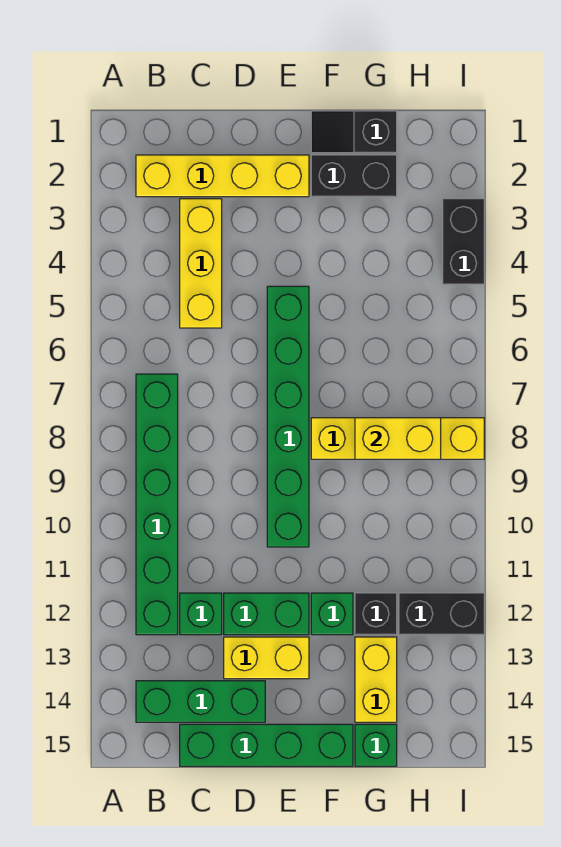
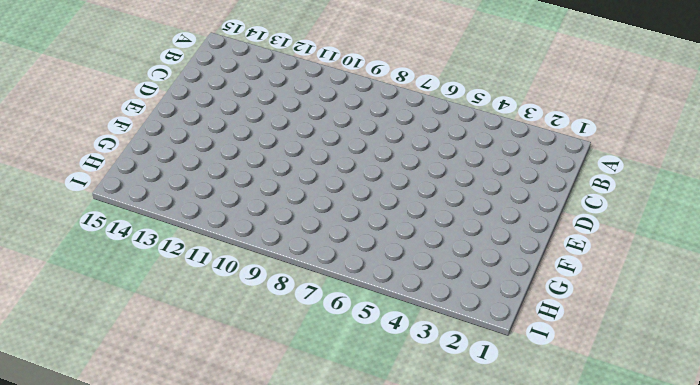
none -> yellow brick B2:E2 level 1
none -> green brick B7:B12 level 1
none -> green brick B14:D14 level 1

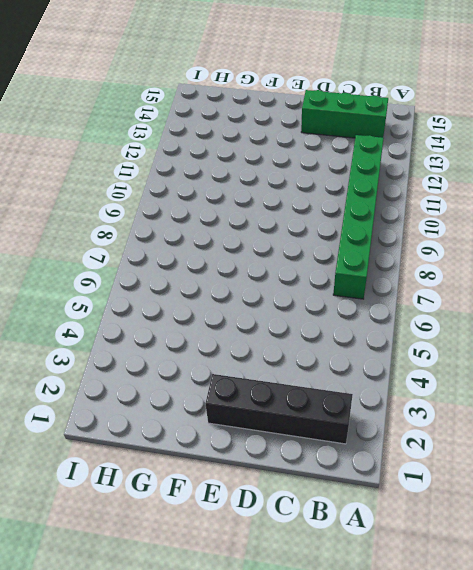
black brick B2:E2 level 1 -> yellow brick B2:E2 level 1
none -> yellow brick C3:C5 level 1
none -> green brick C12 level 1
none -> green brick C15:F15 level 1

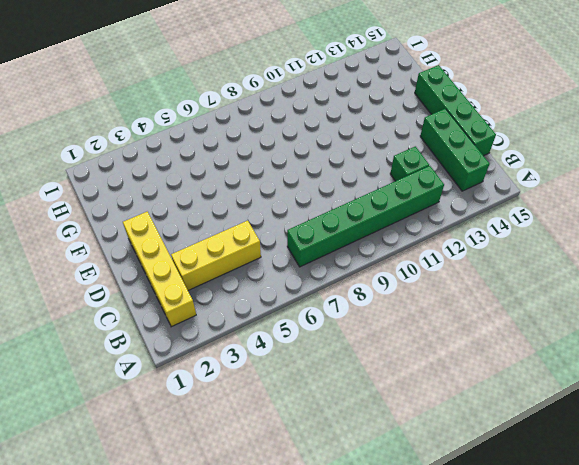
none -> green brick D12:E12 level 1
none -> yellow brick D13:E13 level 1
none -> green brick E5:E10 level 1

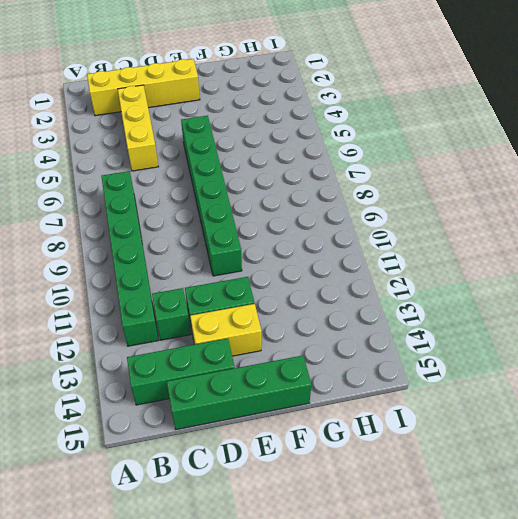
none -> black slope F1:G1 level 1 top G
none -> black brick F2:G2 level 1
none -> yellow brick F8:I8 level 1

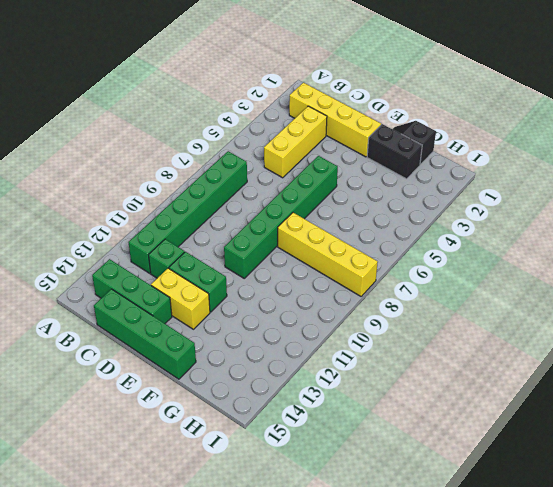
none -> green brick F12 level 1
none -> black brick G12 level 1
none -> yellow brick G13:G14 level 1

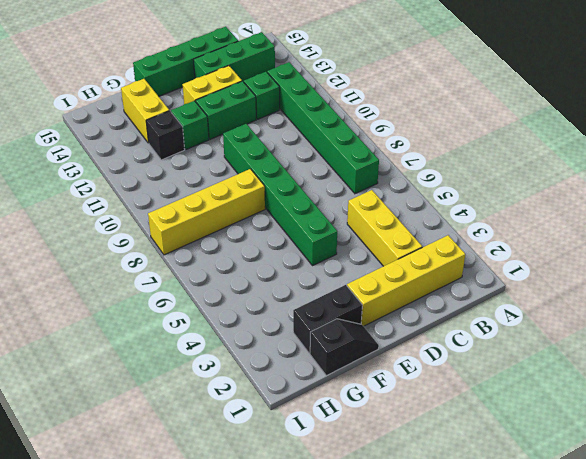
none -> green brick G15 level 1
none -> black brick H12:I12 level 1
none -> black brick I3:I4 level 1

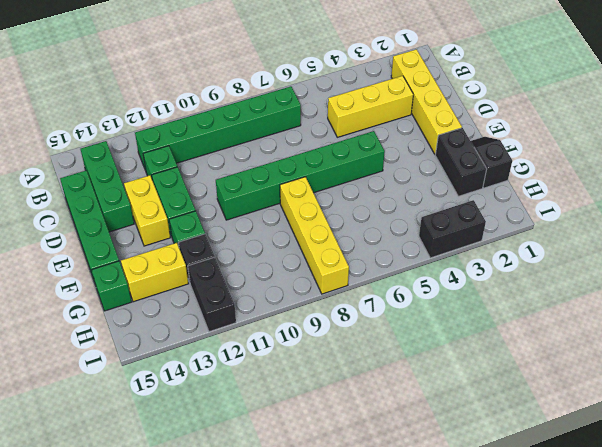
none -> yellow brick G8:H8 level 2

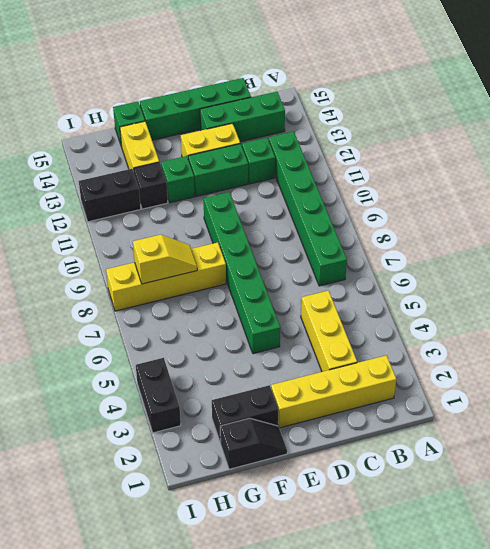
yellow slope G8:H8 level 2 top H -> yellow brick G8:H8 level 2

